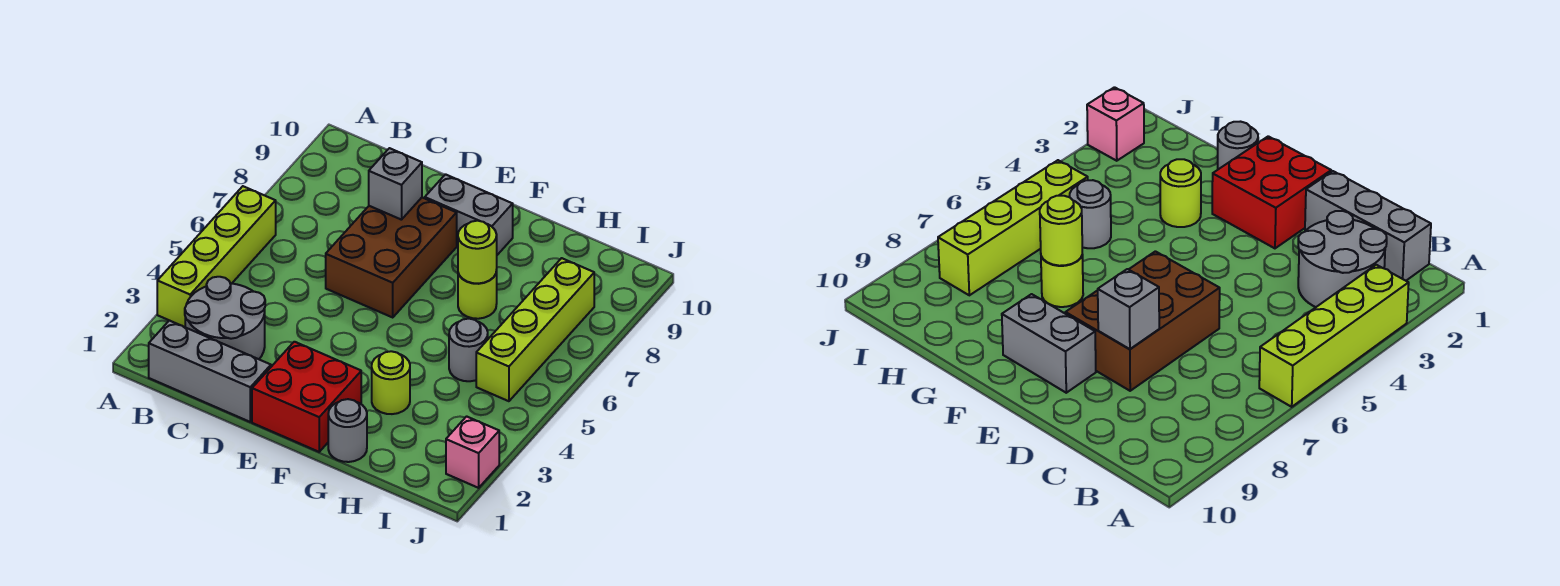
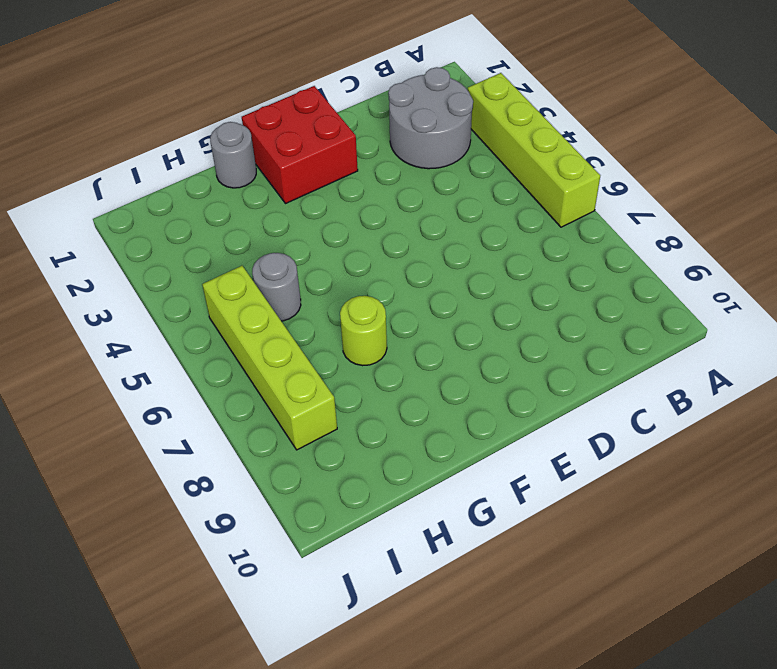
none -> grey brick B1:D1 level 1
none -> brown brick D6:E8 level 1
none -> grey brick E9:F9 level 1

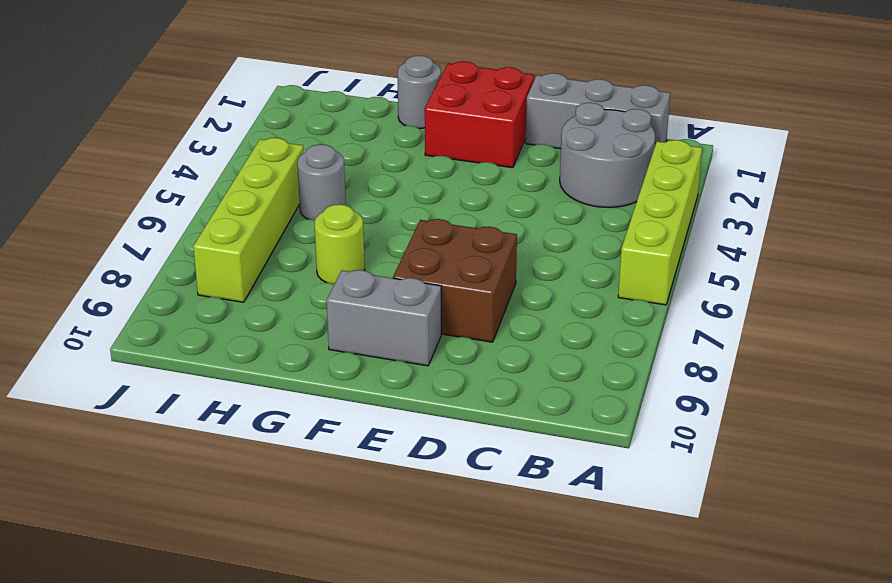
brown brick D7:E8 level 1 -> brown brick D6:E8 level 1
none -> lime round brick G3 level 1
none -> pink brick J2 level 1
none -> grey brick D8 level 2

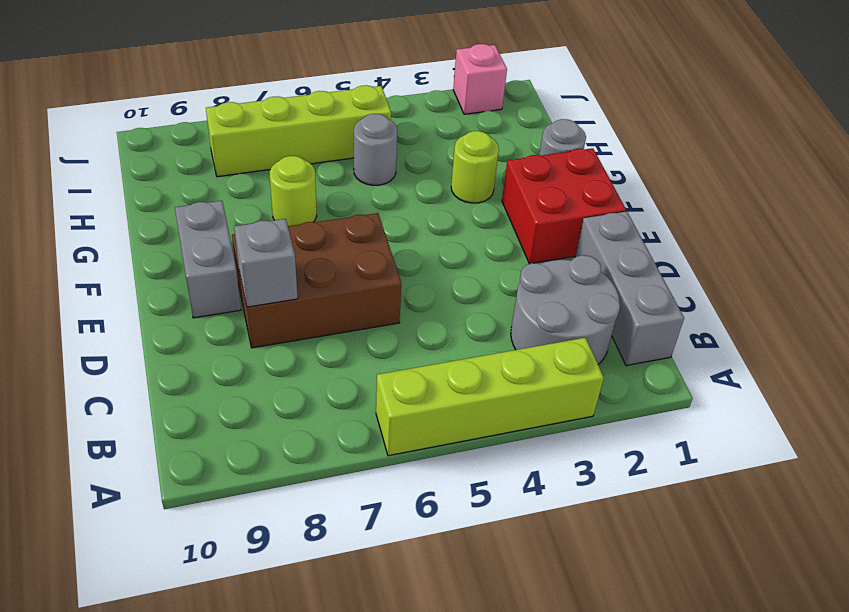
none -> lime round brick G7 level 2

